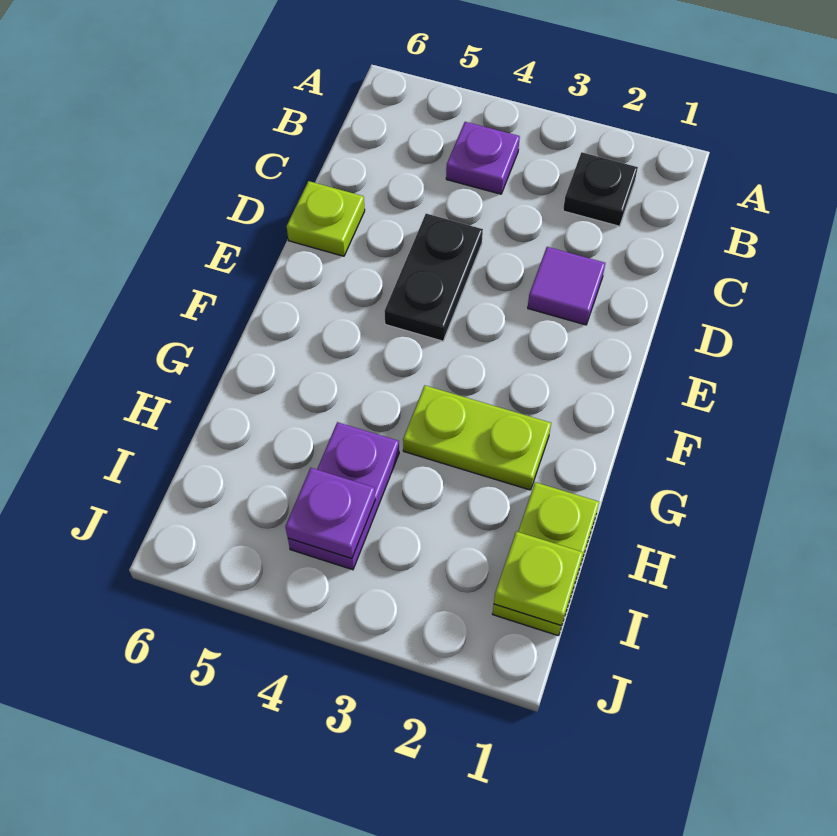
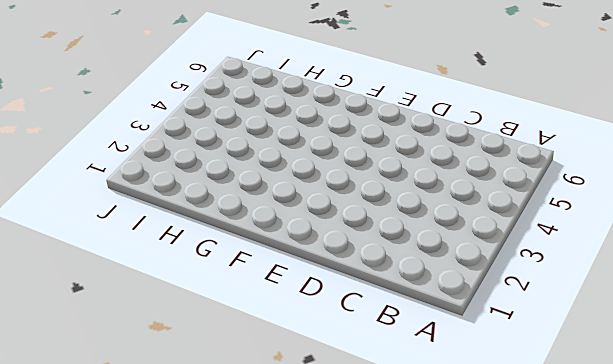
none -> black plate B2 level 1
none -> purple plate B4 level 1

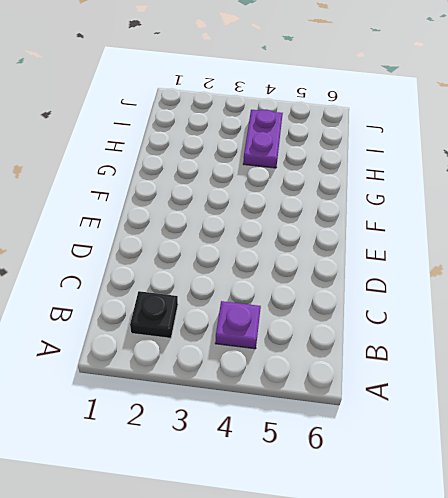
none -> purple tile D2 level 1
none -> black plate D4:E4 level 1

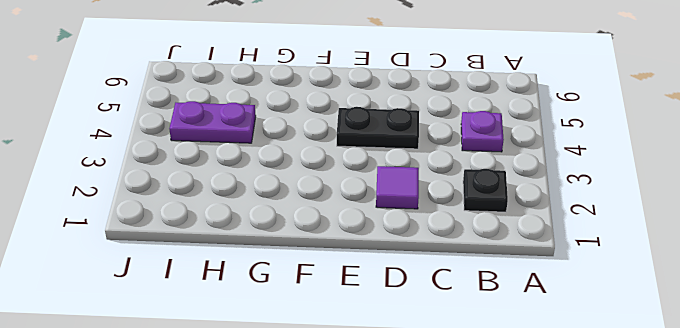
none -> lime plate D6 level 1
none -> lime plate G2:G3 level 1

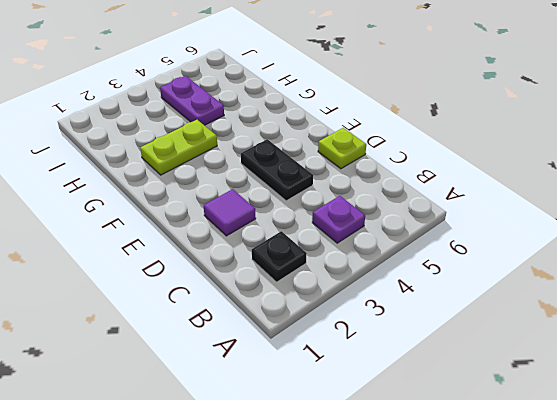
none -> lime plate H1:I1 level 1
none -> lime plate I1 level 2

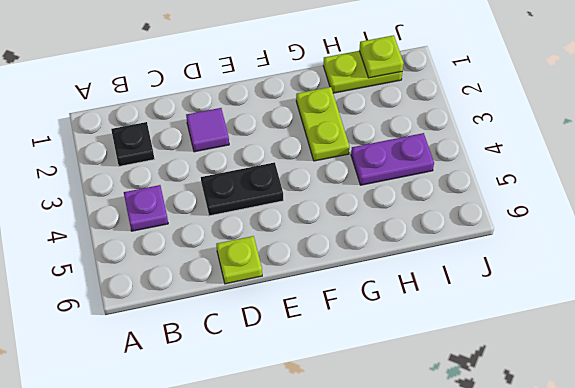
none -> purple plate I4 level 2

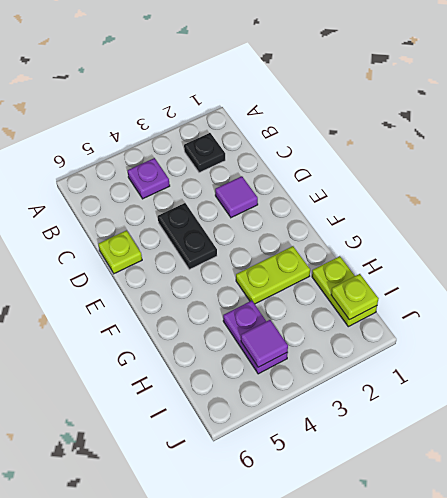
purple tile I4 level 2 -> purple plate I4 level 2

